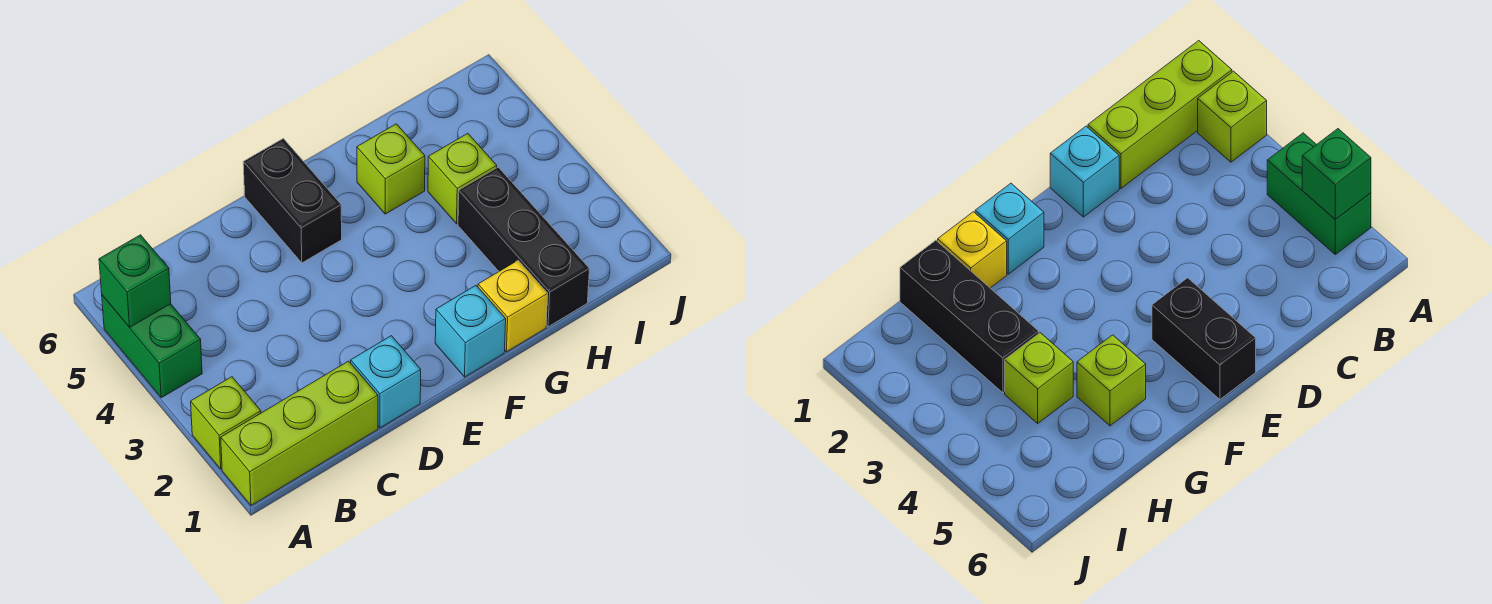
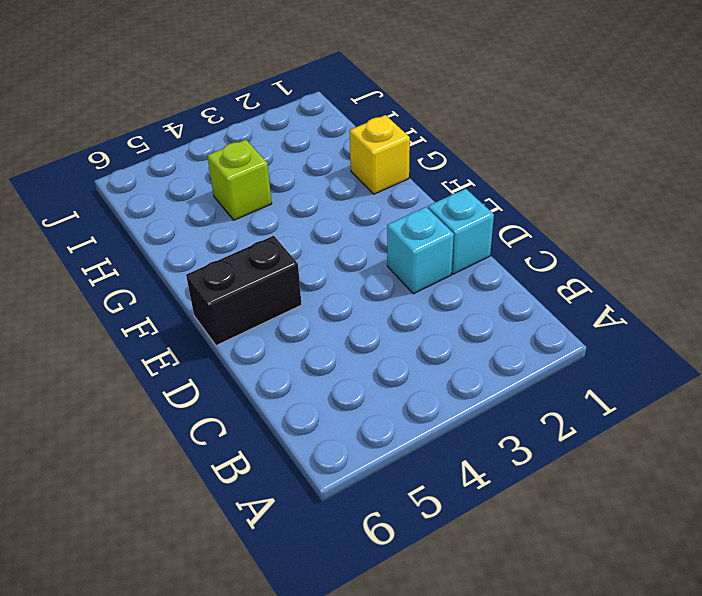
cyan brick D2 level 1 -> cyan brick F1 level 1
none -> lime brick A1:C1 level 1
none -> lime brick A2 level 1

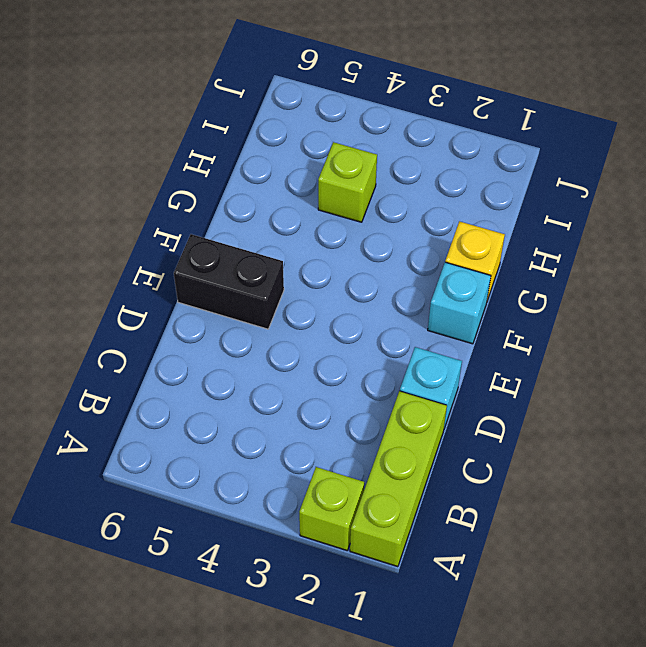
none -> green brick A4:A5 level 1
none -> lime brick G5 level 1

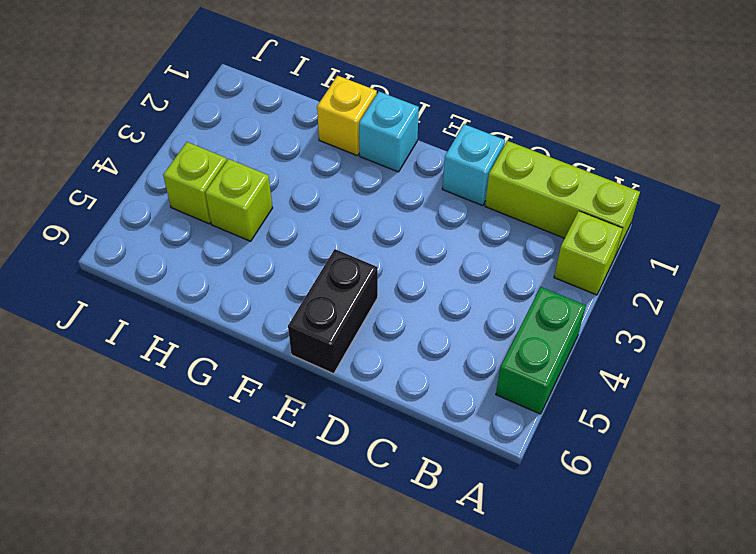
lime brick I4 level 1 -> lime brick G5 level 1
none -> black brick H1:H3 level 1
none -> green brick A5 level 2

